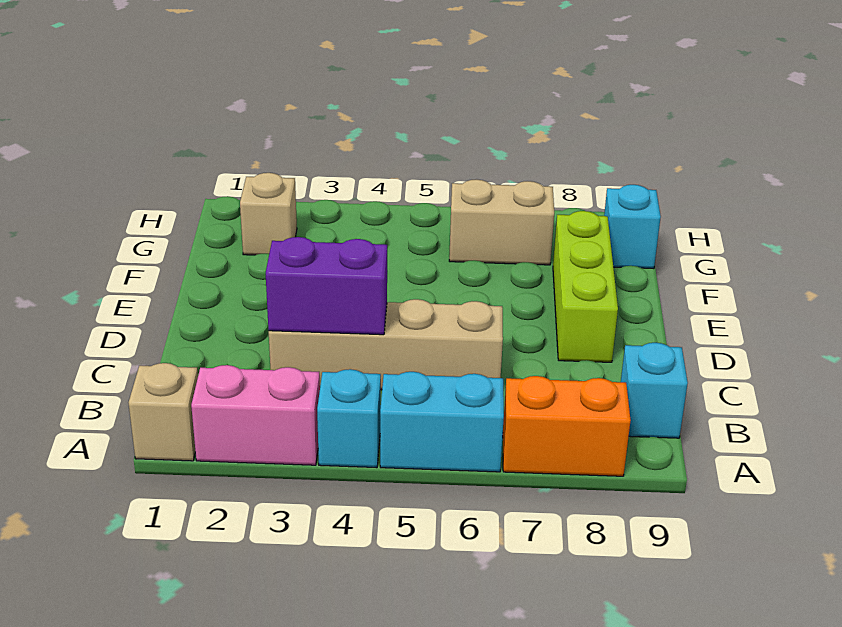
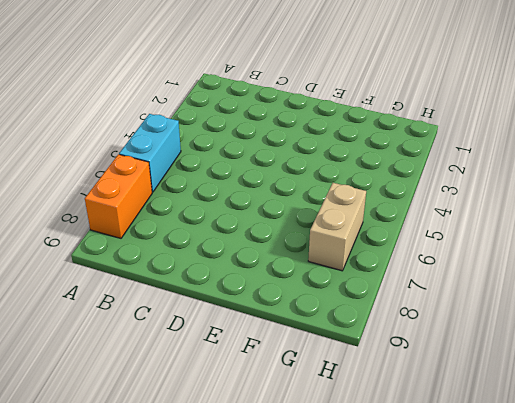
none -> tan brick A1 level 1
none -> pink brick A2:A3 level 1
none -> cyan brick A4 level 1

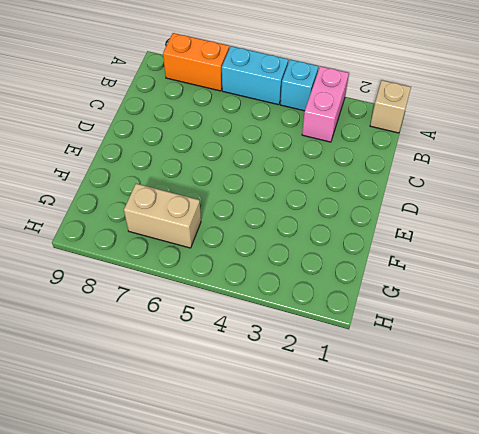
pink brick A3:B3 level 1 -> pink brick A2:A3 level 1
none -> cyan brick B9 level 1
none -> tan brick C3:C6 level 1
none -> lime brick D8:F8 level 1

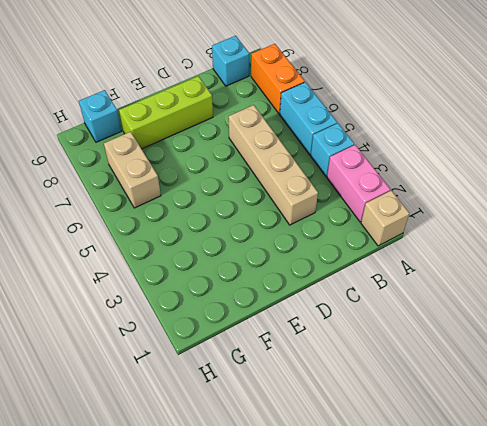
none -> tan brick G2 level 1
none -> purple brick C3:C4 level 2

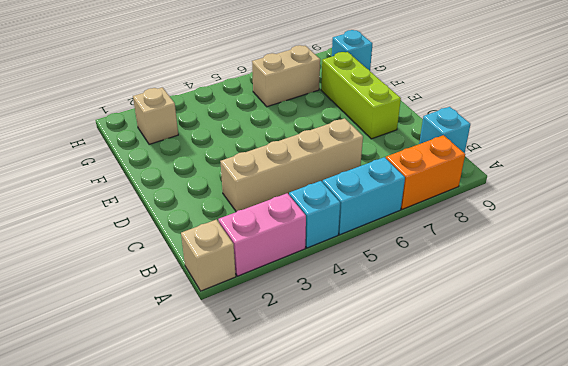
none -> purple brick C3:C4 level 2

